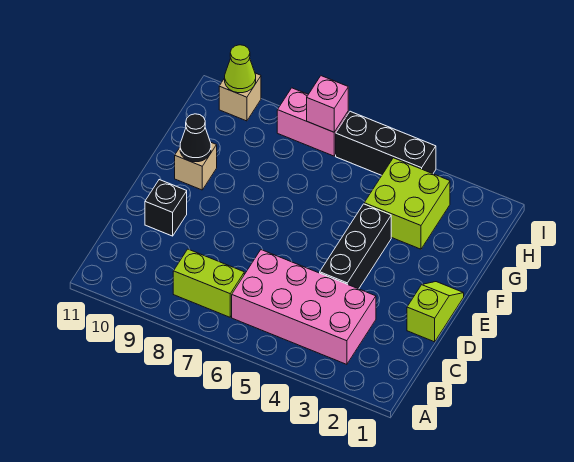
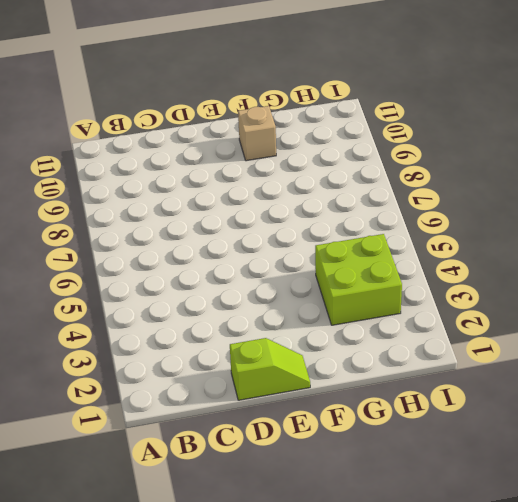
none -> pink brick B3:C6 level 1
none -> lime brick B7:B8 level 1
none -> black brick D4:F4 level 1

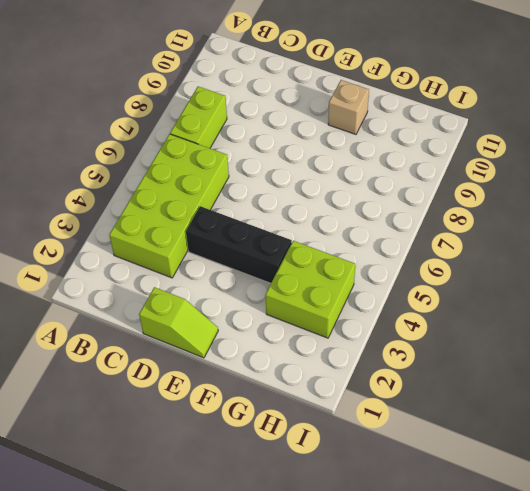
lime brick B3:C6 level 1 -> pink brick B3:C6 level 1
none -> black brick D10 level 1
none -> black brick I4:I6 level 1
none -> pink brick I7:I8 level 1

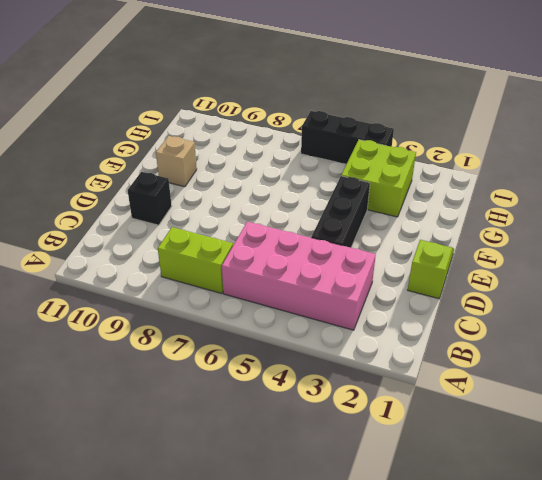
none -> pink brick I7:I8 level 1
none -> tan brick I10 level 1
none -> black cone F10 level 2

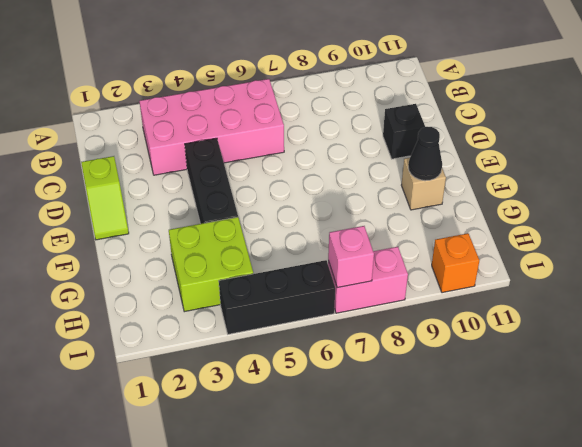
orange brick I10 level 1 -> tan brick I10 level 1
none -> lime brick B7:B8 level 1
none -> lime cone I10 level 2

